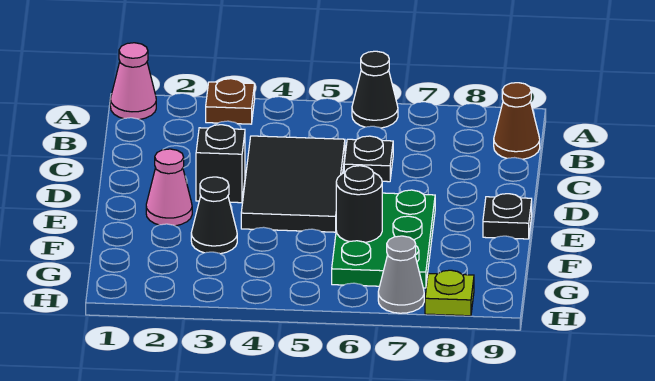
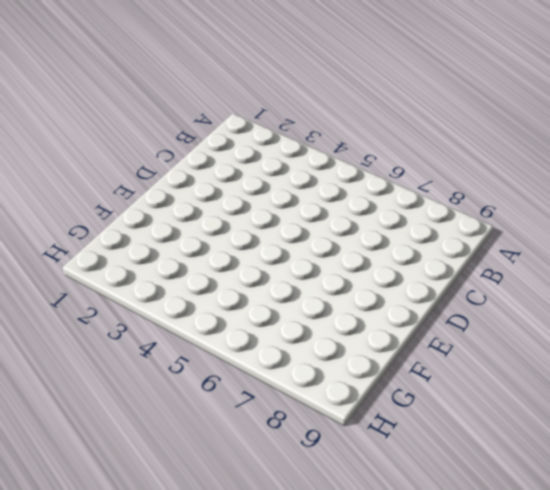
none -> pink cone A1 level 1
none -> brown plate A3 level 1
none -> black cone A6 level 1

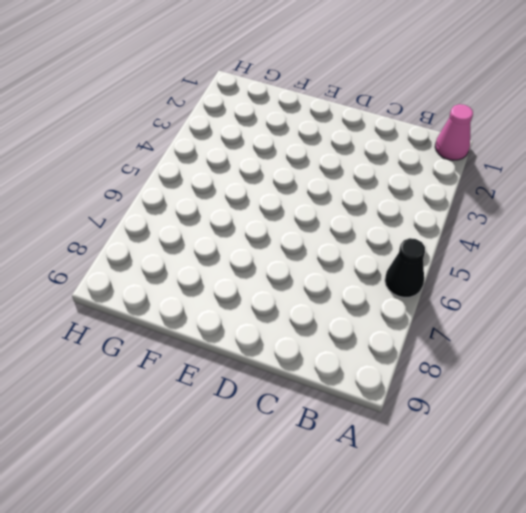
none -> brown plate A3 level 1
none -> brown cone B9 level 1
none -> black tile C4:E5 level 1

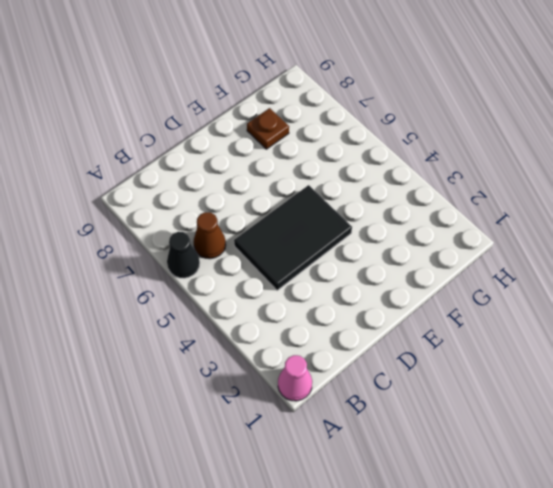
brown cone B6 level 1 -> brown cone B9 level 1
brown plate F8 level 1 -> brown plate A3 level 1
none -> black plate C6 level 1
none -> black brick D3 level 1
none -> pink cone E2 level 1

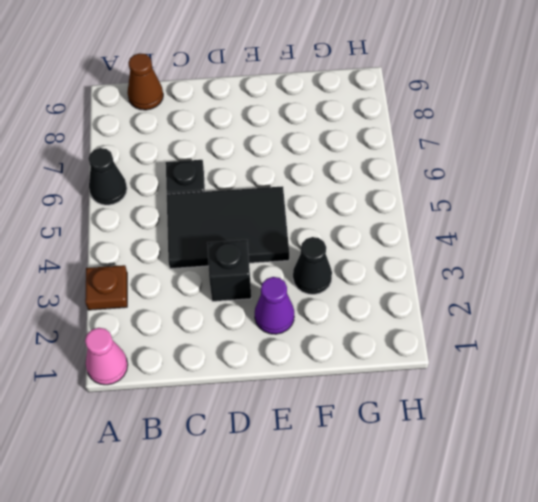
purple cone E2 level 1 -> pink cone E2 level 1
none -> green plate E6:G7 level 1
none -> black plate E9 level 1
none -> grey cone H7 level 1

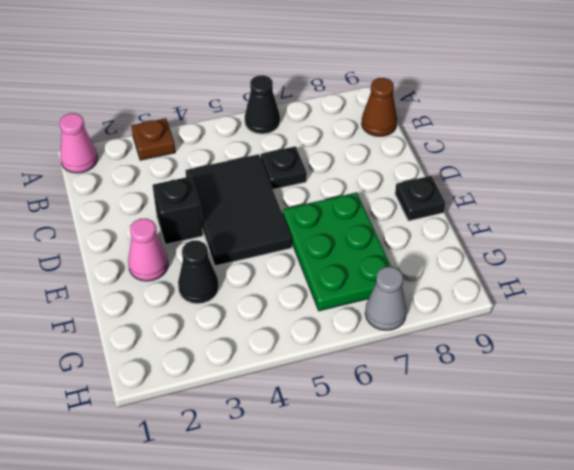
none -> lime plate H8 level 1
none -> black round brick F6 level 2

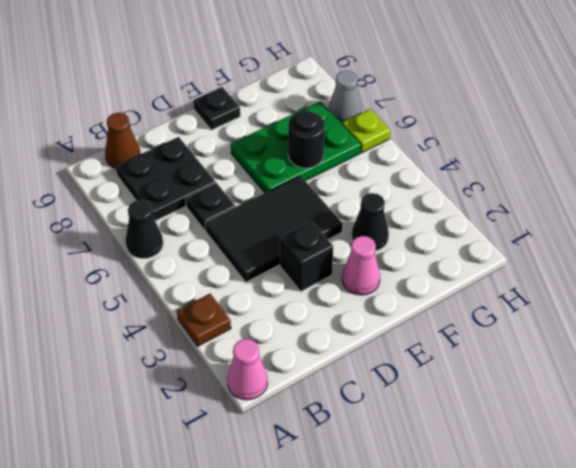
black plate B7:C8 level 1 -> none
lime plate H6 level 1 -> lime plate H8 level 1

